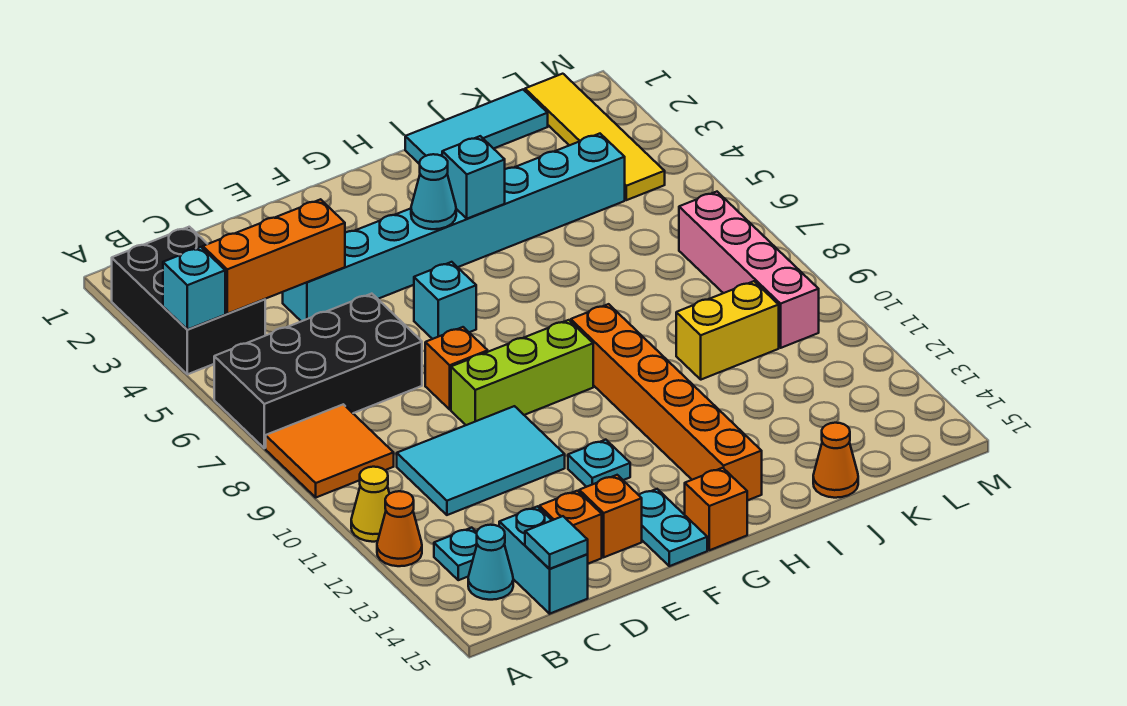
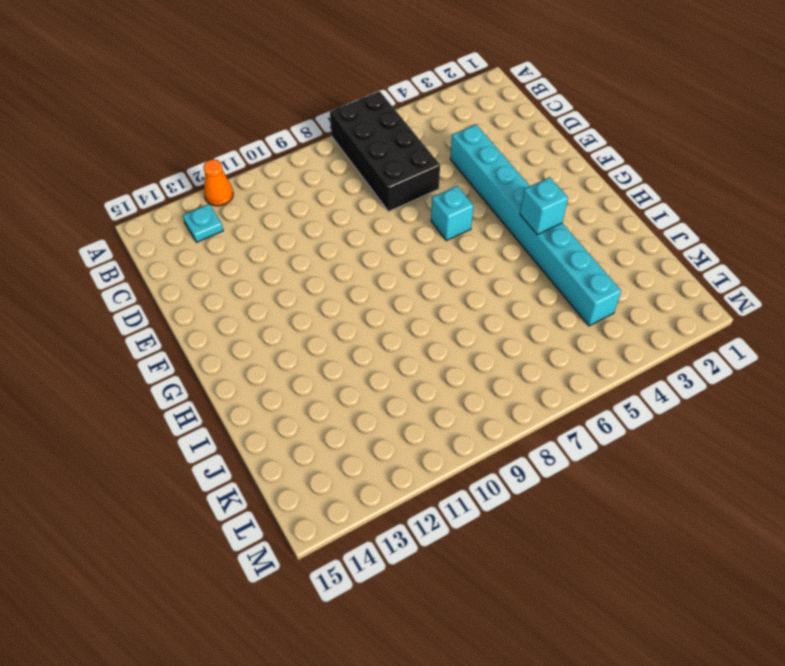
none -> black brick A2:B4 level 1
none -> orange tile A8:B9 level 1
none -> yellow cone A11 level 1

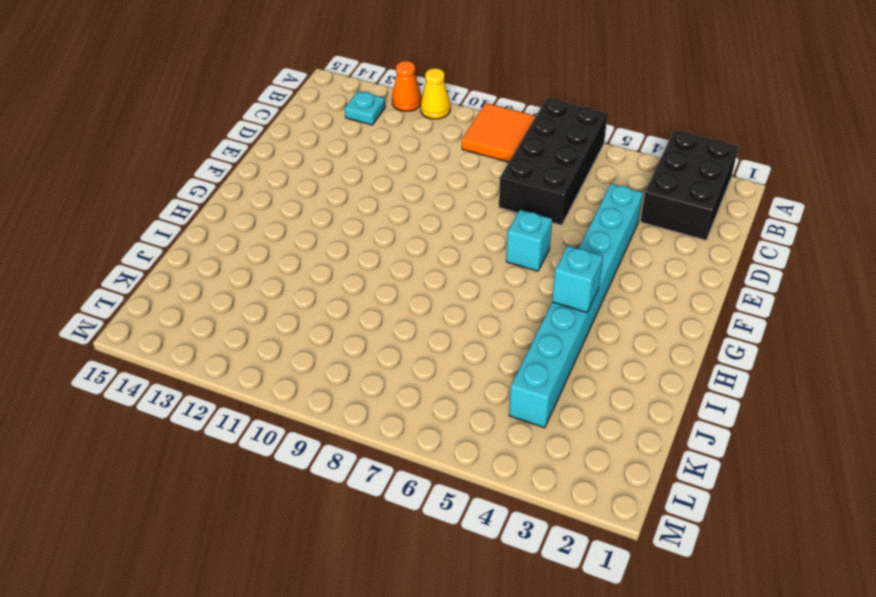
black brick A2:C3 level 1 -> black brick A2:B4 level 1
none -> cyan cone B14 level 1
none -> cyan tile C10:E11 level 1
none -> cyan brick C14:C15 level 1

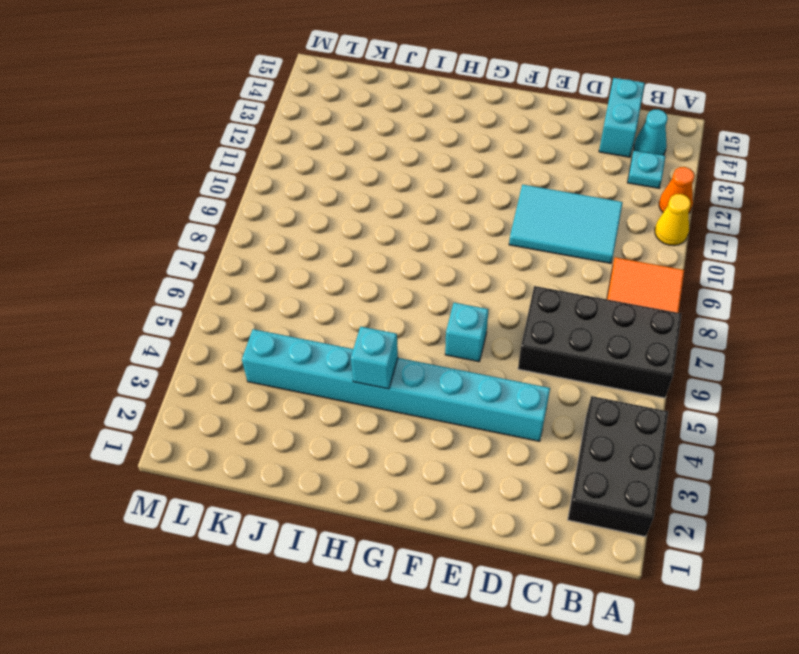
none -> orange brick D14 level 1
none -> orange brick E8 level 1
none -> lime brick E9:G9 level 1

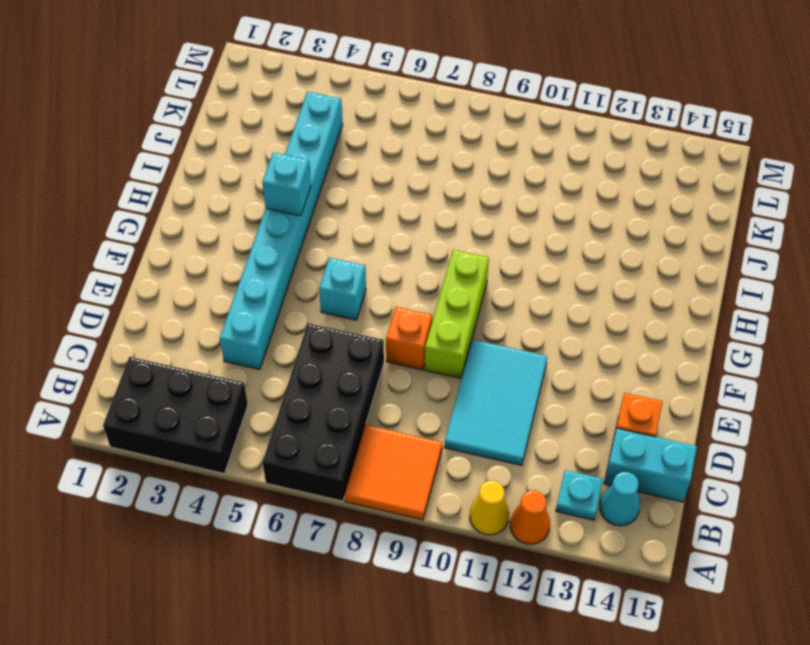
none -> orange brick E14 level 1
none -> cyan plate F12 level 1
none -> cyan plate F14:F15 level 1

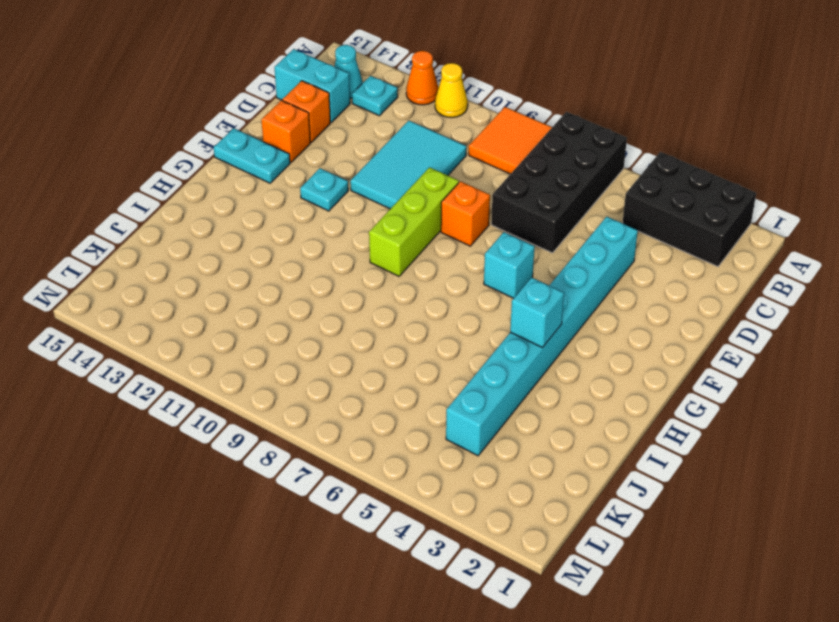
none -> orange brick G15 level 1
none -> orange brick H9:H14 level 1
none -> cyan tile I1:K1 level 1

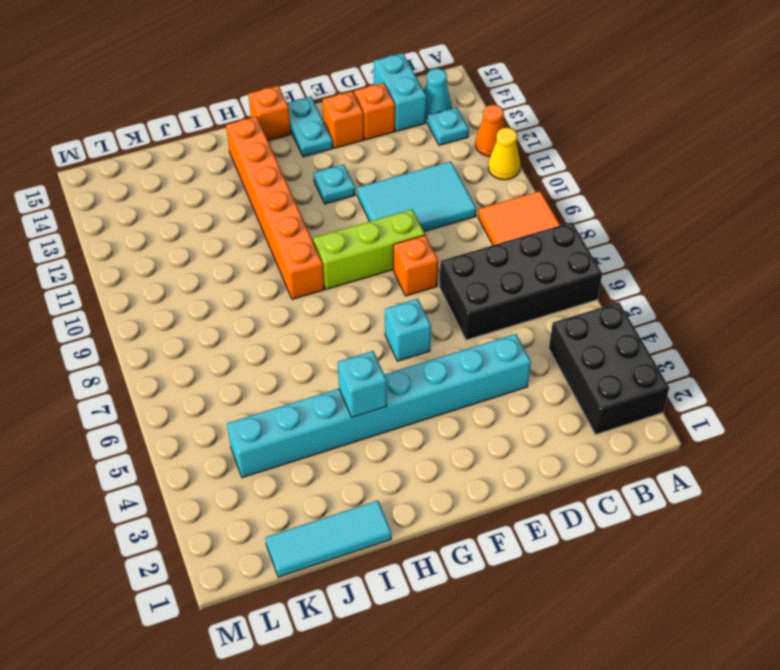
none -> yellow brick J10:K10 level 1
none -> orange cone J15 level 1
none -> yellow tile L1:L4 level 1

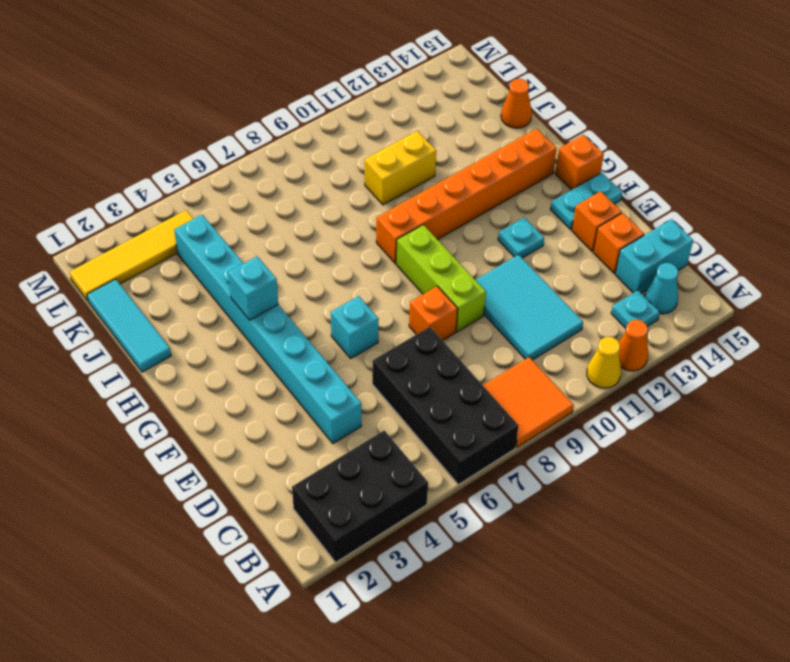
yellow brick J10:J11 level 1 -> yellow brick J10:K10 level 1
none -> pink brick L7:L10 level 1
none -> cyan brick A4 level 2
none -> orange brick B4:D4 level 2

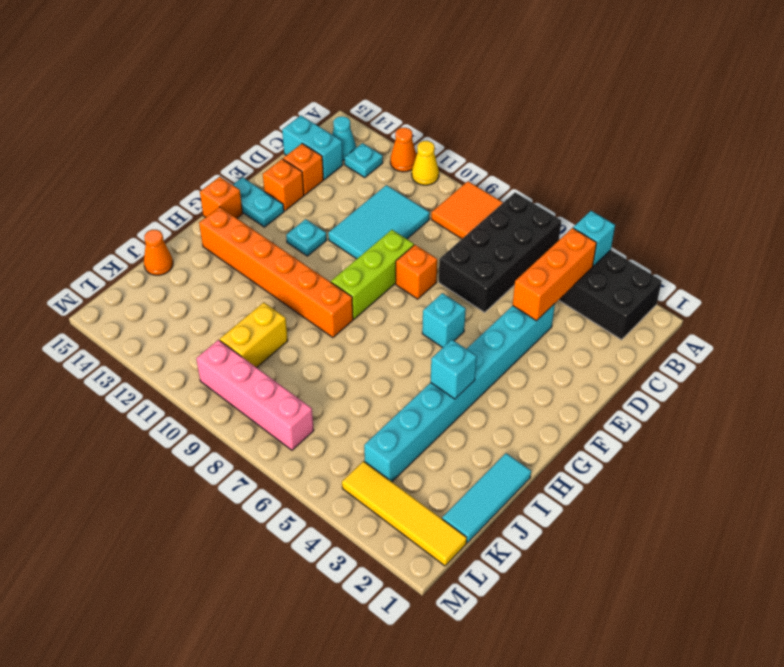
none -> cyan tile C15 level 2
none -> cyan cone G4 level 2

